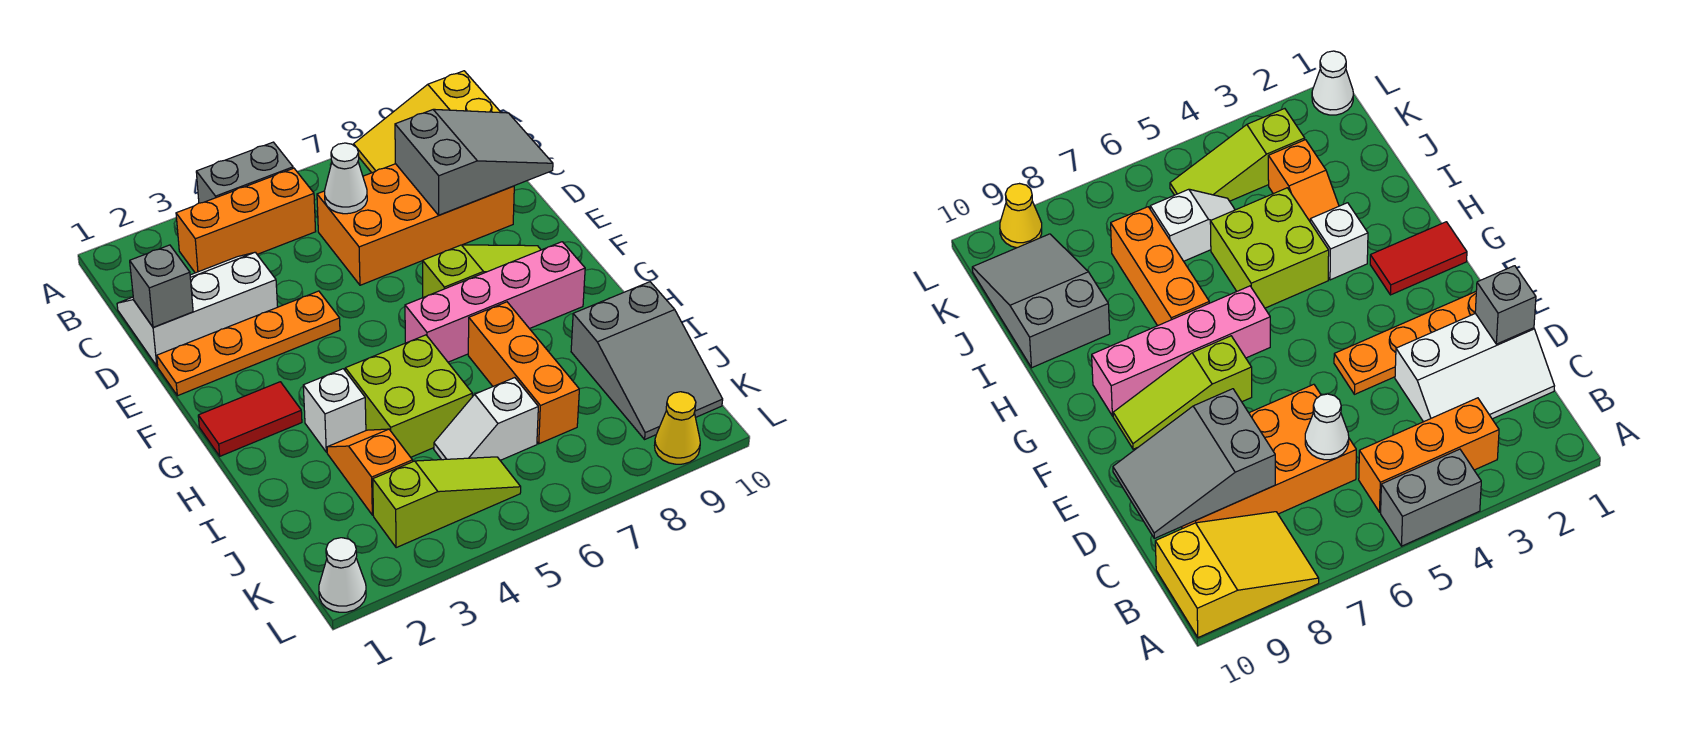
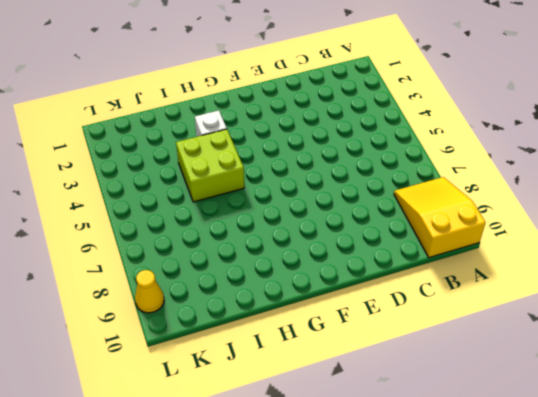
none -> grey brick A4:A5 level 1
none -> orange brick B3:B5 level 1
none -> white slope C1:D3 level 1 top D

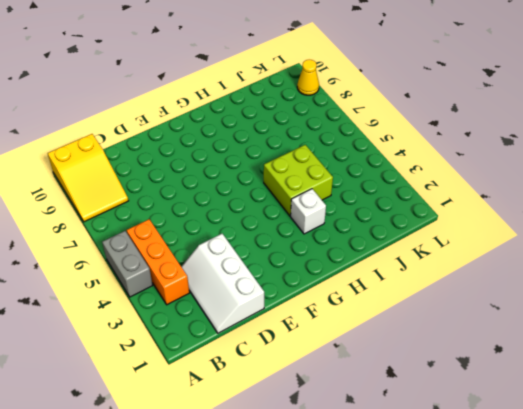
none -> orange brick C6:D9 level 1
none -> orange plate E1:E4 level 1
none -> lime slope F7:F9 level 1 top 7

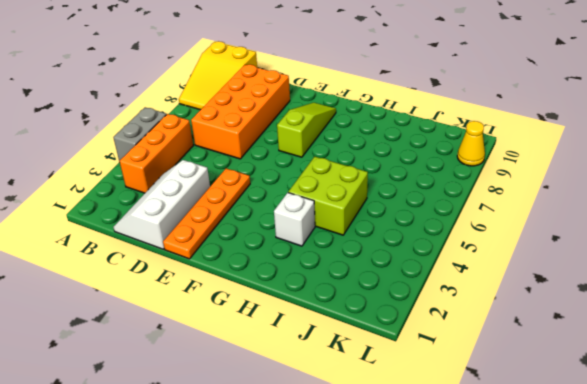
none -> red tile G1:G2 level 1
none -> pink brick G6:G9 level 1
none -> orange brick H7:J7 level 1

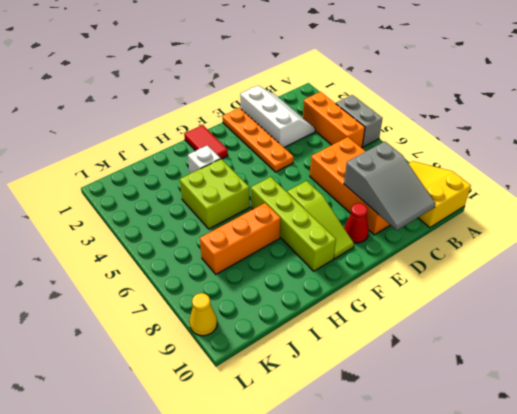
red cone E9 level 1 -> none
lime brick G6:G9 level 1 -> pink brick G6:G9 level 1
none -> orange slope I3:J3 level 1 top J
none -> grey slope I9:K10 level 1 top I
none -> white slope J5:J6 level 1 top 6

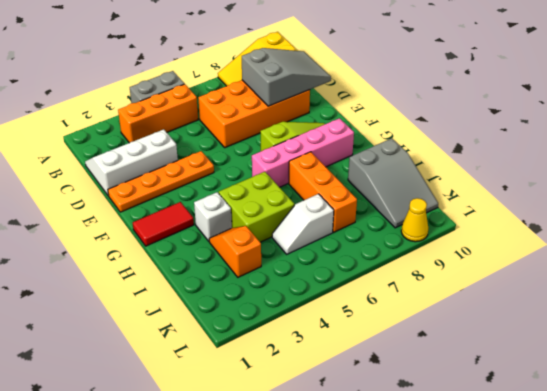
none -> lime slope K3:K5 level 1 top 3
none -> white cone L1 level 1
none -> white cone C6 level 2

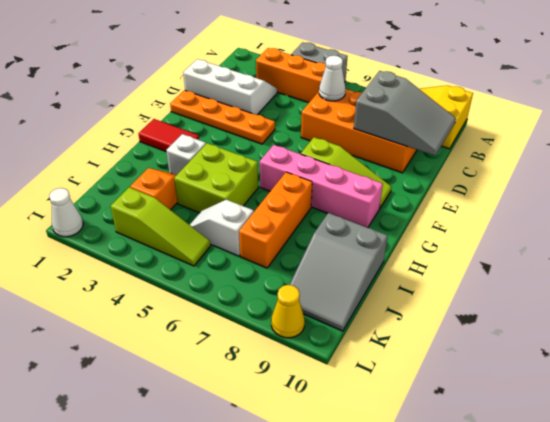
none -> grey brick D1 level 2

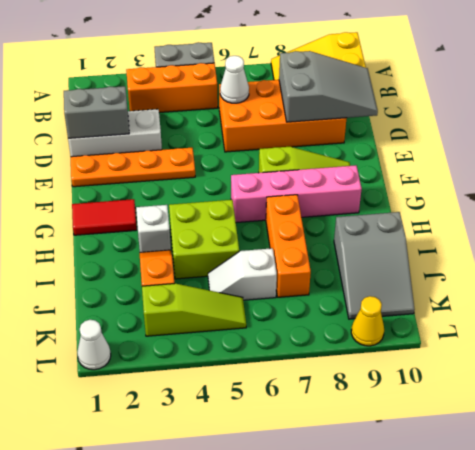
grey brick D1:D2 level 2 -> grey brick D1 level 2

